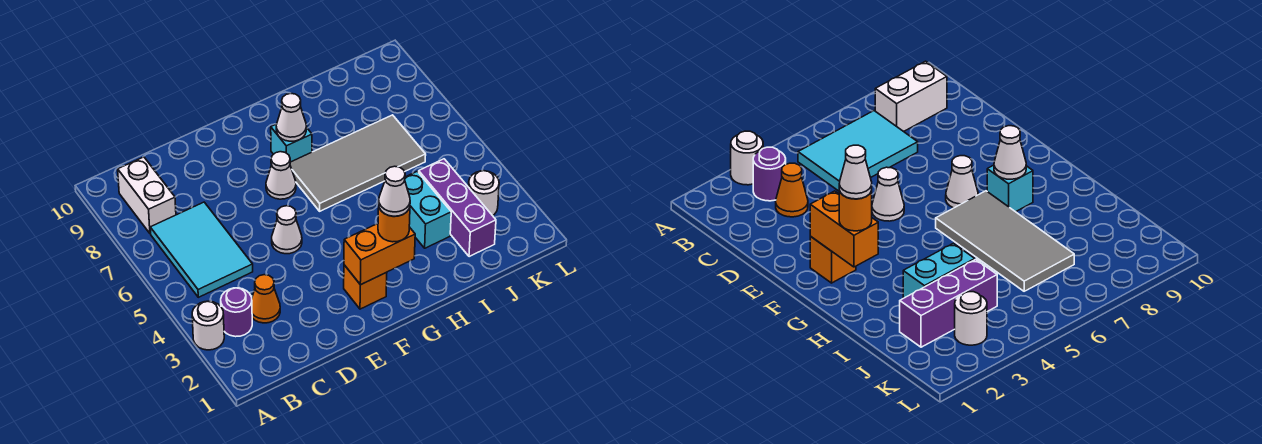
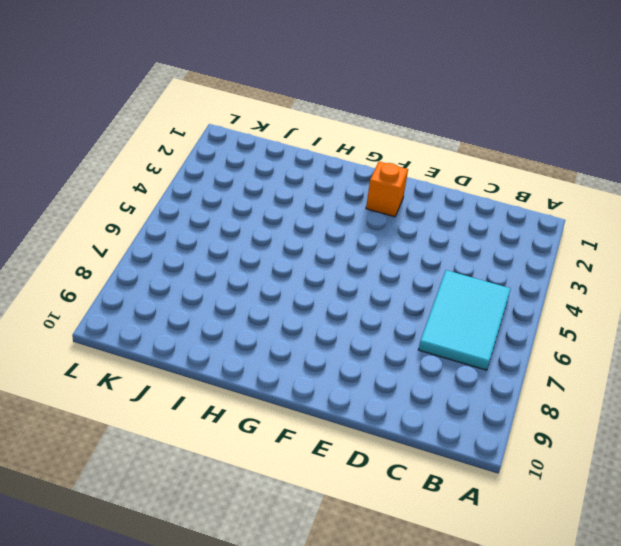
none -> white round brick A3 level 1
none -> purple round brick B3 level 1
none -> white brick B8:B9 level 1

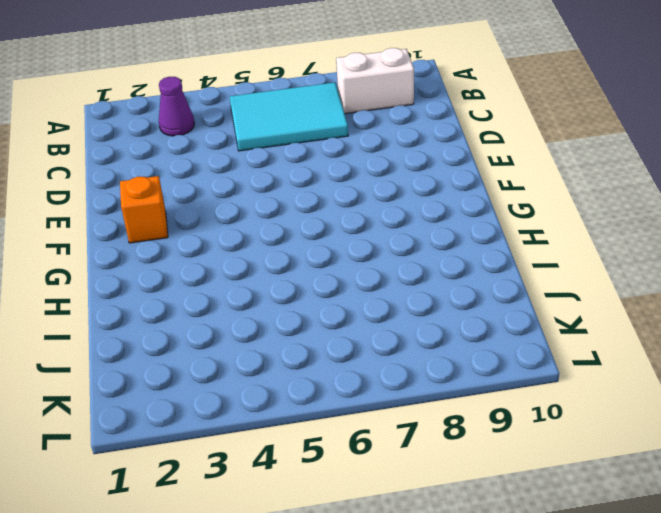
purple cone B3 level 1 -> purple round brick B3 level 1
none -> white round brick A3 level 1
none -> orange cone C3 level 1
none -> white cone E5 level 1

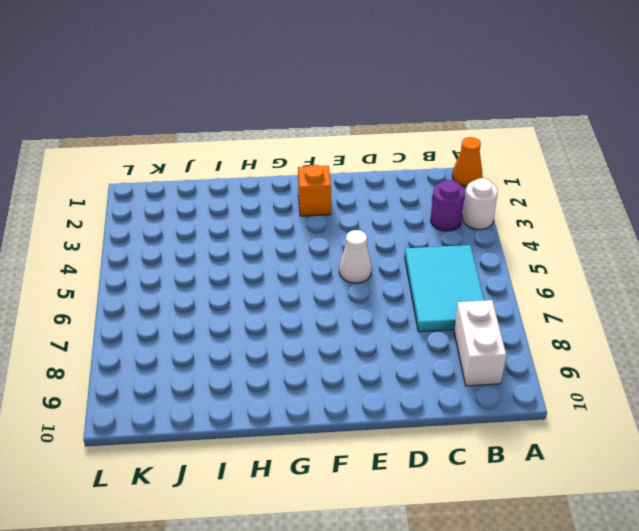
orange cone A1 level 1 -> orange cone C3 level 1
none -> white cone F7 level 1
none -> grey tile G6:J7 level 1
none -> cyan brick G8 level 1

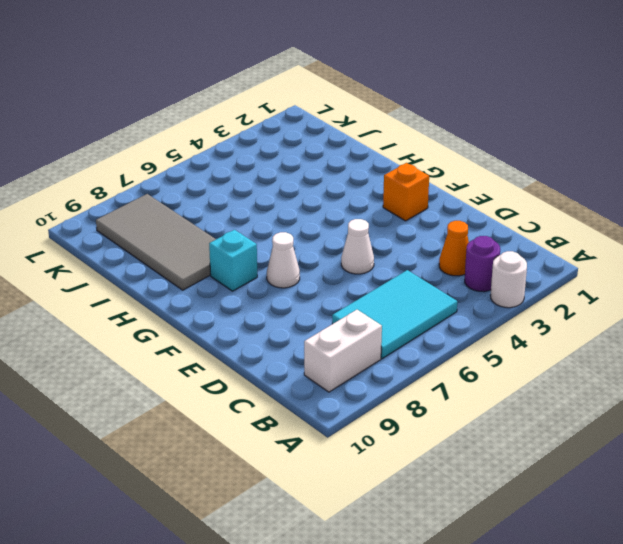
grey tile H8:K9 level 1 -> grey tile G6:J7 level 1
none -> cyan brick I3:I4 level 1
none -> purple brick J2:J4 level 1
none -> white round brick K3 level 1

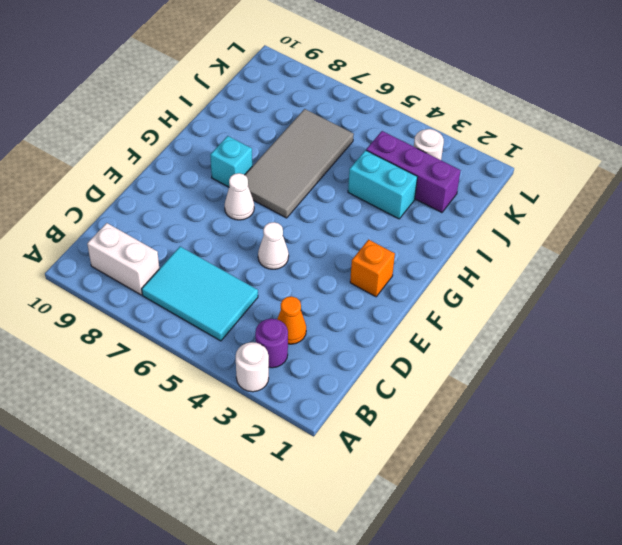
none -> orange brick F2:G2 level 2
none -> white cone G8 level 2
none -> orange round brick G2 level 3

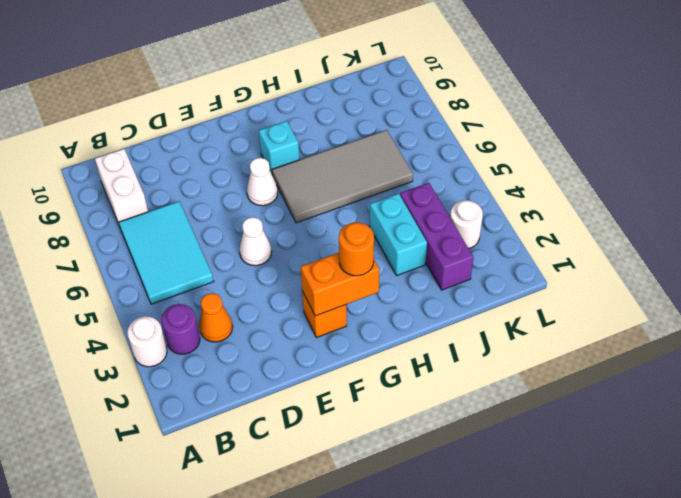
none -> white cone G8 level 2
none -> white cone G2 level 4

